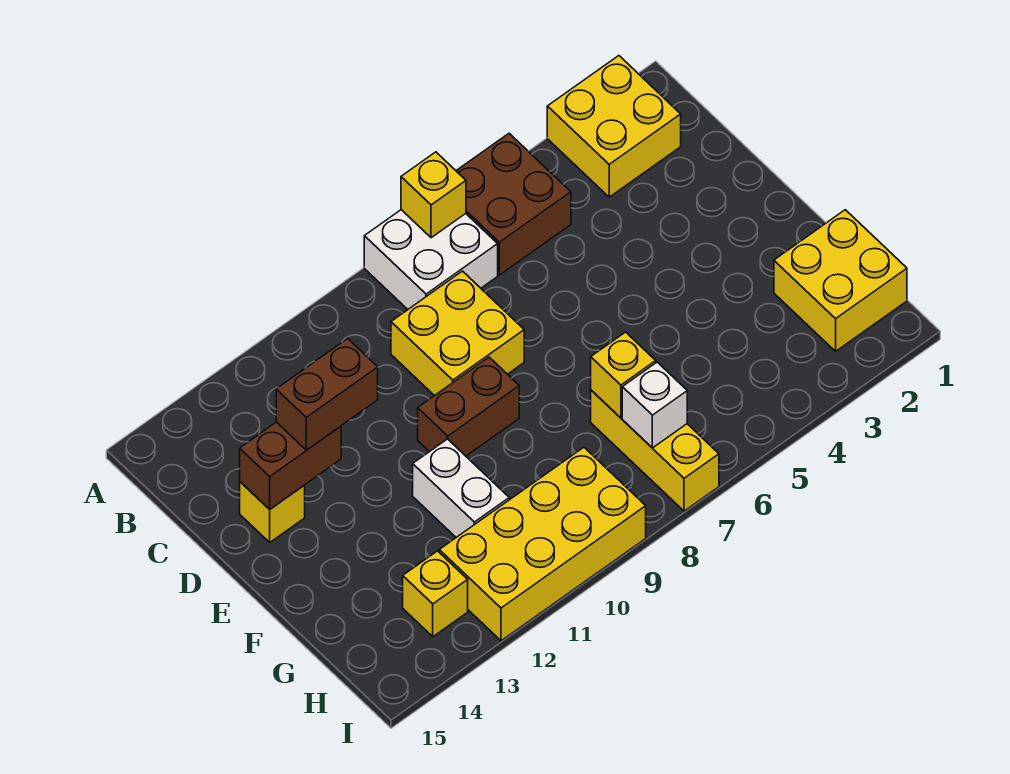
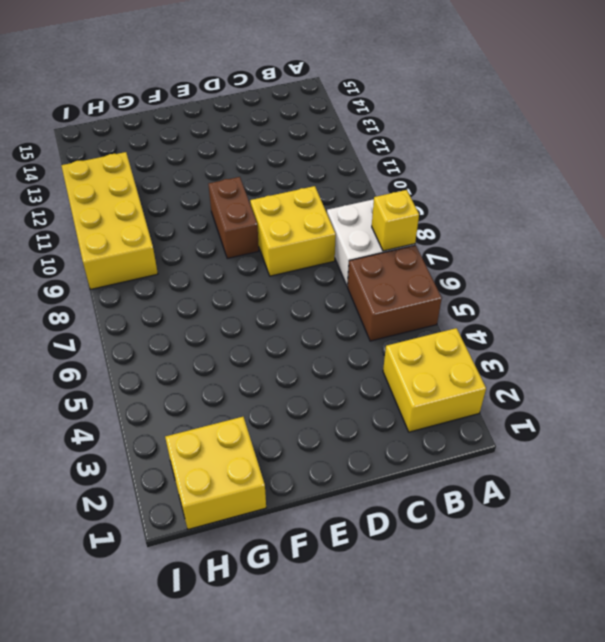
none -> yellow brick D14 level 1
none -> white brick F11:G11 level 1
none -> yellow brick G7:I7 level 1

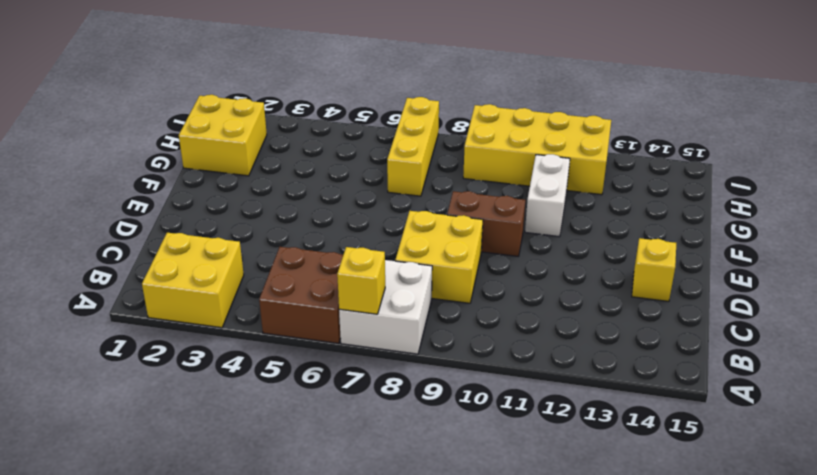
none -> yellow brick H13 level 1
none -> brown brick D13:D14 level 2
none -> yellow brick G7 level 2

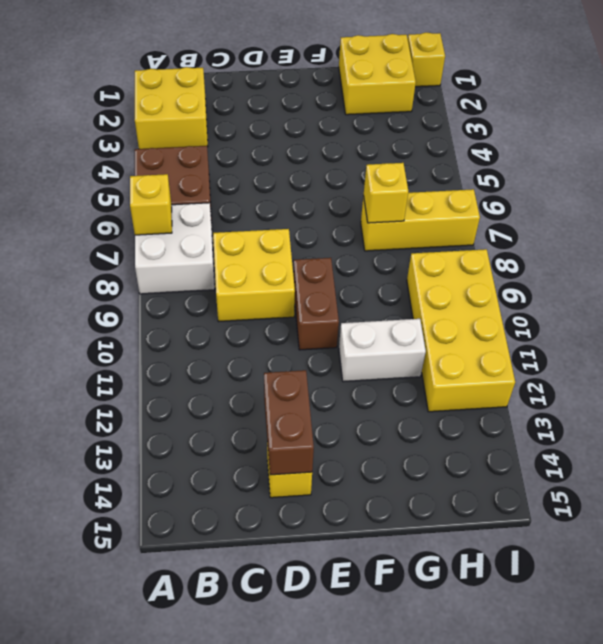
yellow brick I1 level 1 -> yellow brick H13 level 1
none -> white brick H7 level 2
none -> brown brick D12:D13 level 3

